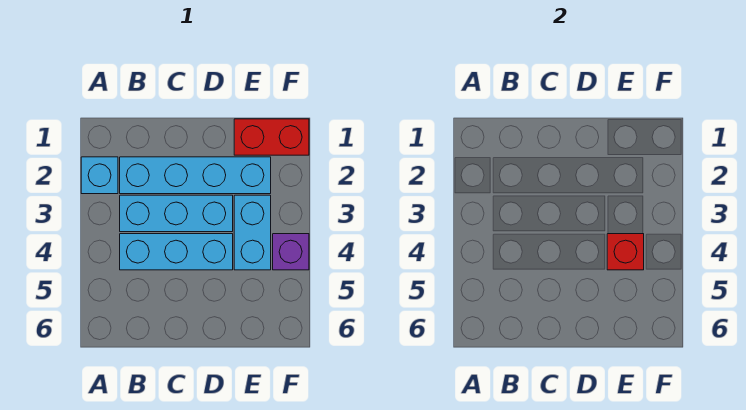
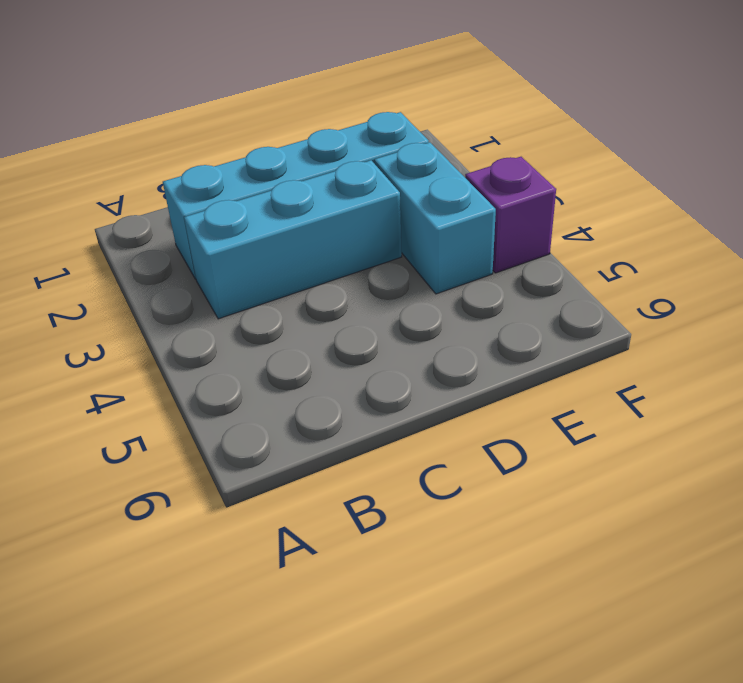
none -> cyan brick A2 level 1
none -> cyan brick B4:D4 level 1

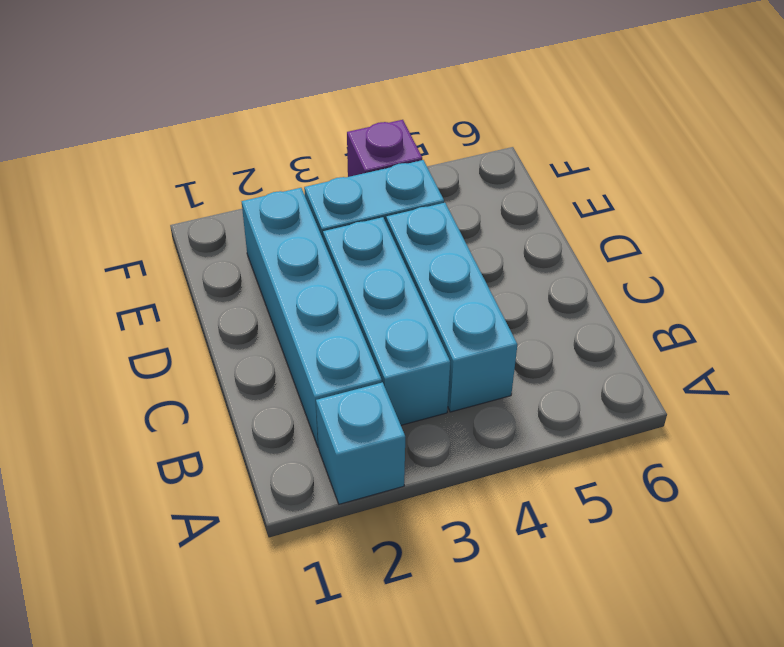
none -> red brick E1:F1 level 1
none -> red brick E4 level 2

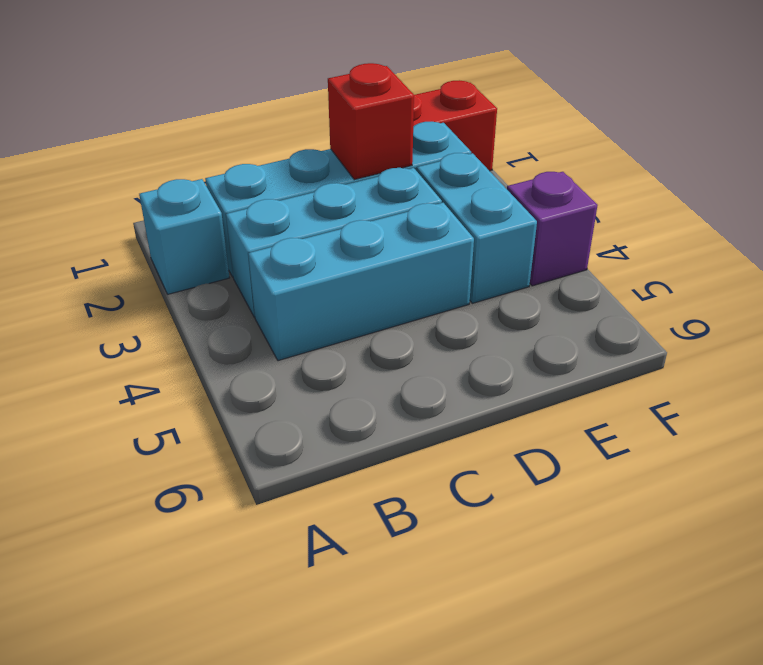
red brick D2 level 2 -> red brick E4 level 2

